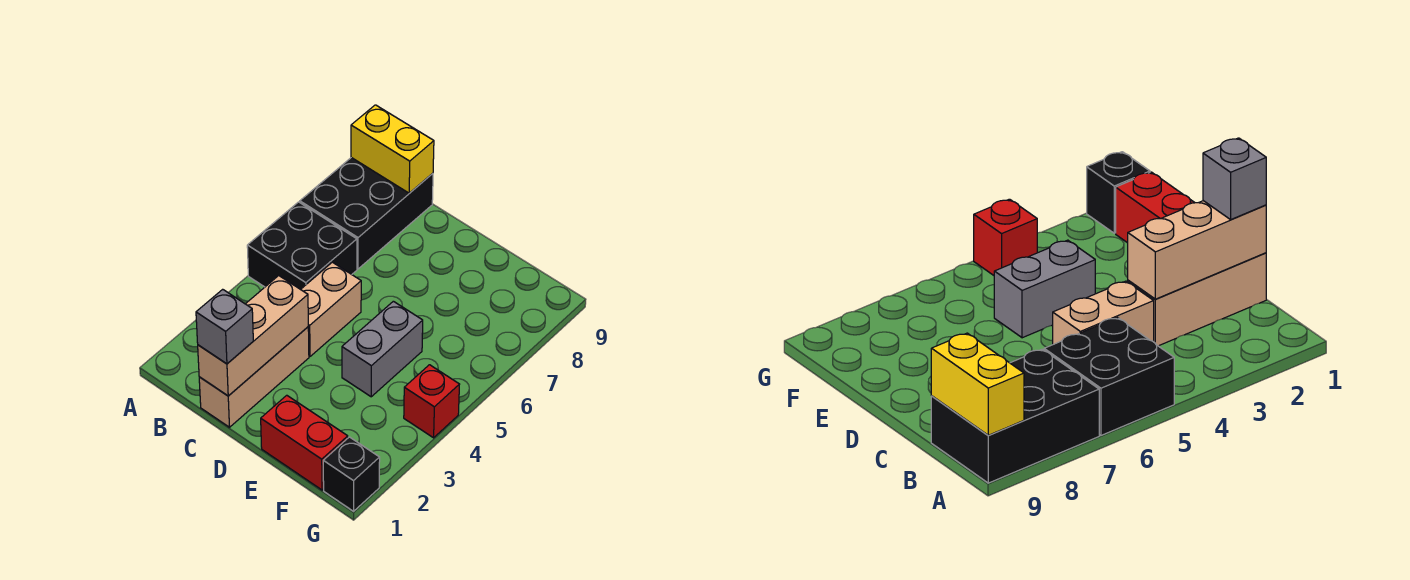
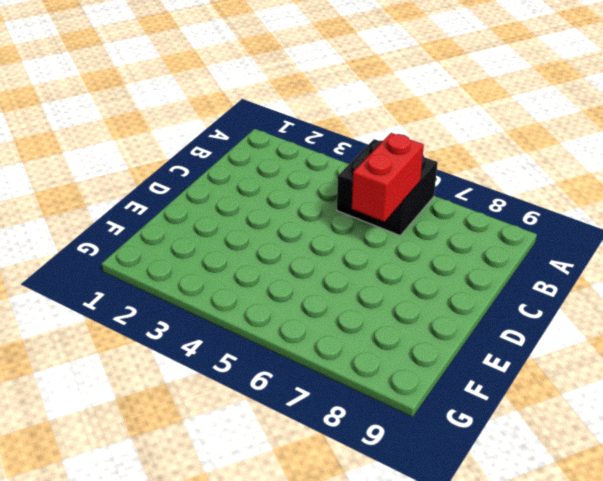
red brick B6:C6 level 2 -> red brick E1:F1 level 1
none -> black brick A7:B9 level 1
none -> tan brick C1:C3 level 1

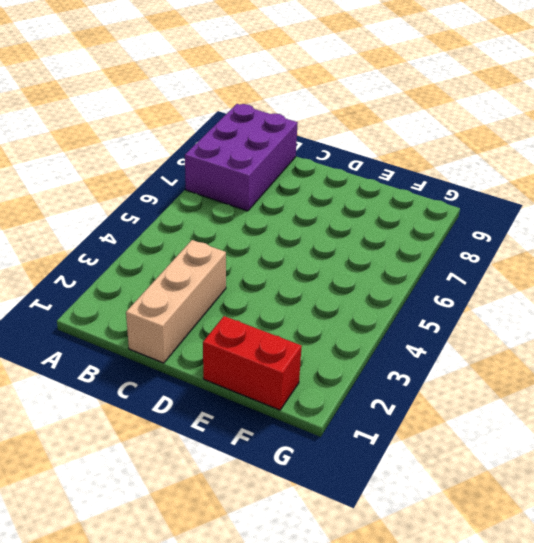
purple brick A7:B9 level 1 -> black brick A7:B9 level 1
none -> black brick A5:B6 level 1
none -> tan brick C4:C5 level 1

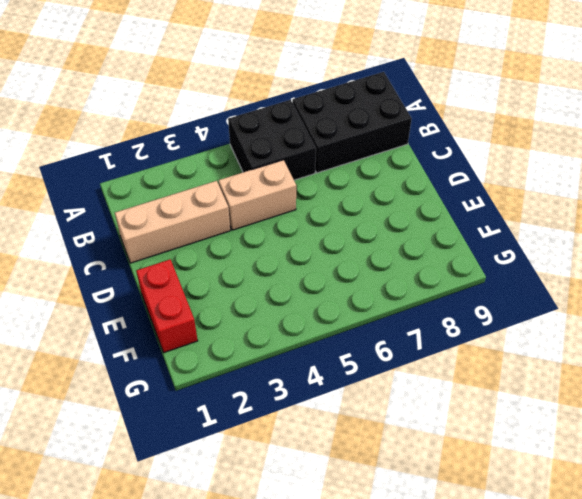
none -> grey brick E4:E5 level 1
none -> black brick G1 level 1

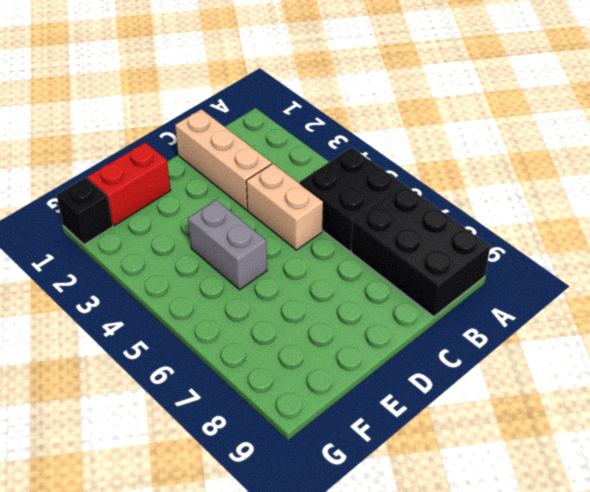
none -> red brick G4 level 1
none -> yellow brick A9:B9 level 2

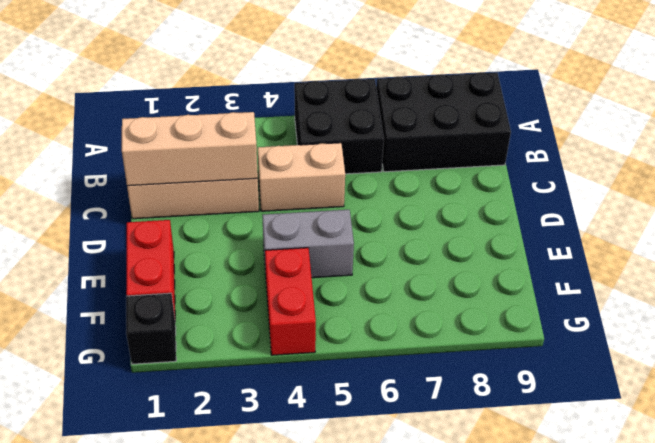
red brick F4:G4 level 1 -> red brick G4 level 1
none -> yellow brick A9:B9 level 2
none -> grey brick C1 level 3

